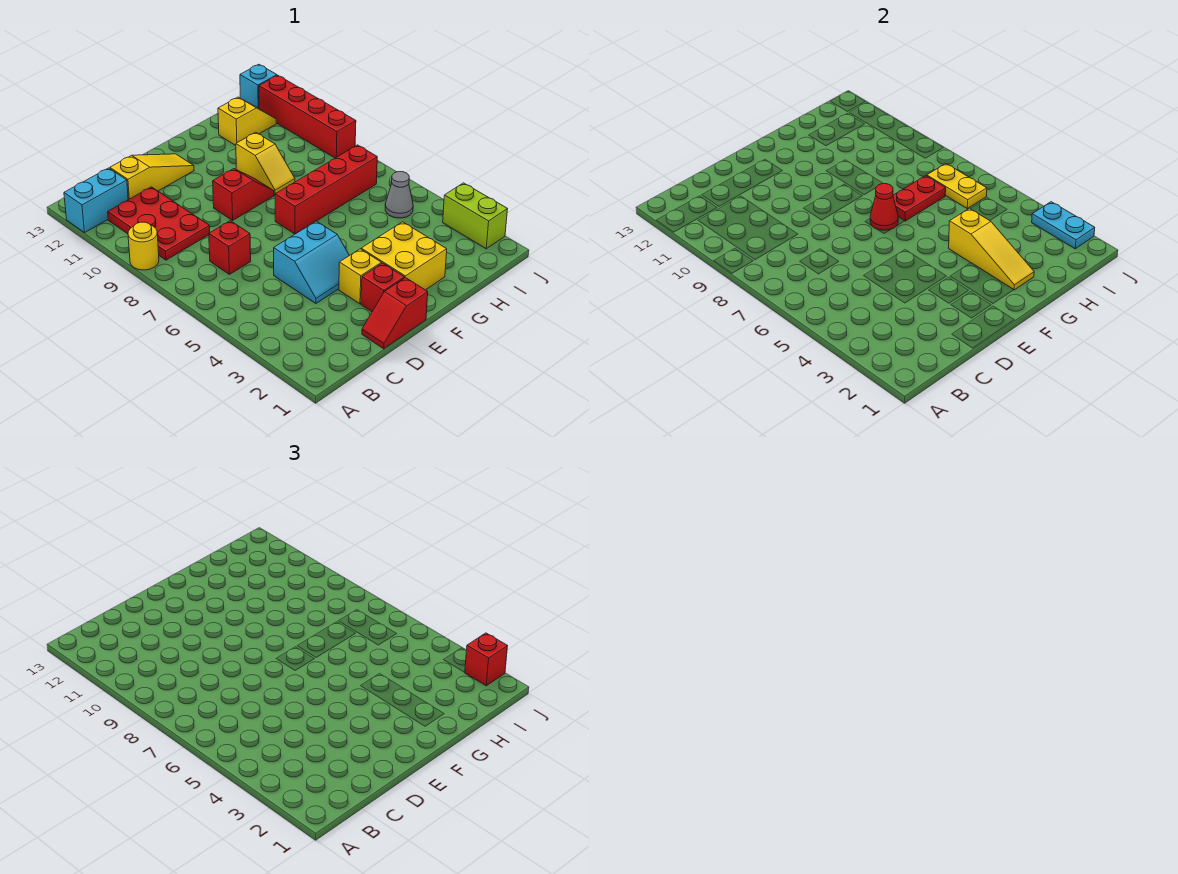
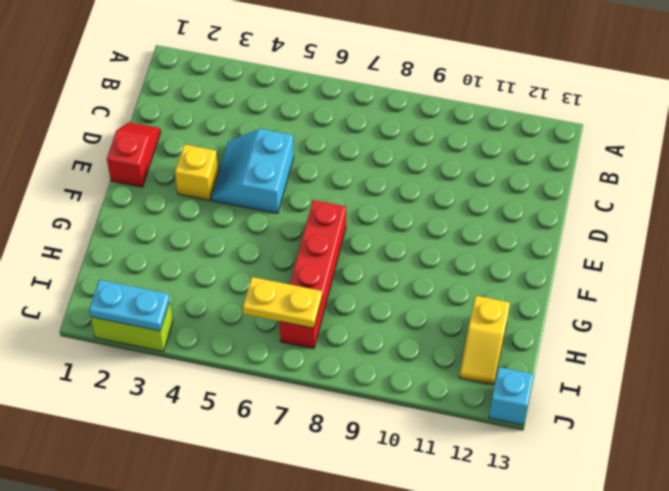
none -> yellow round brick A9 level 1
none -> cyan brick A12:B12 level 1
none -> red plate B9:C11 level 1

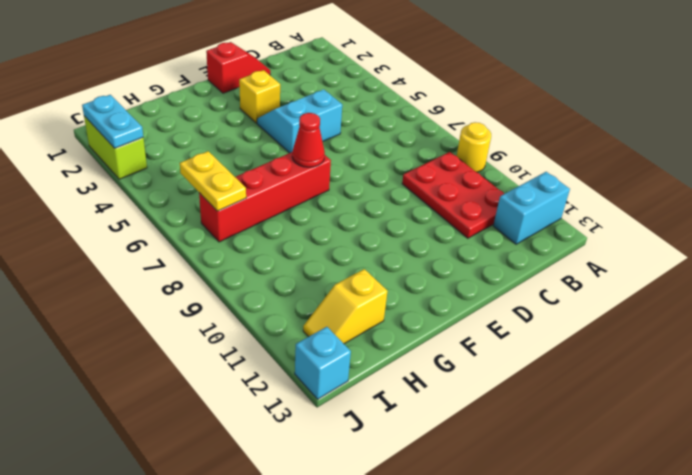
none -> red brick C7 level 1
none -> yellow slope C12:E12 level 1 top C
none -> red brick E2 level 1

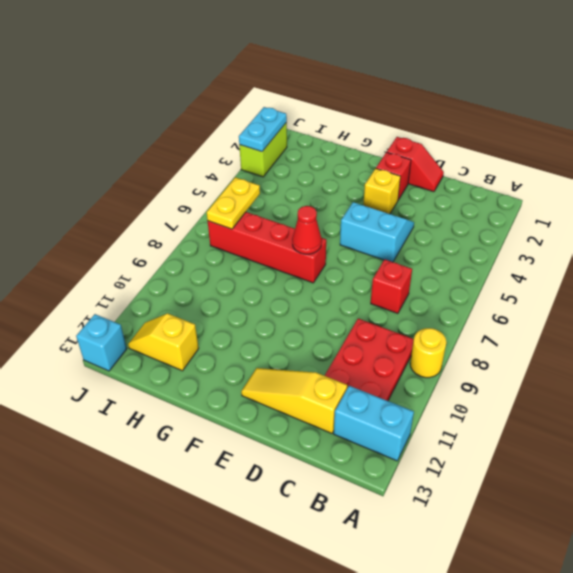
none -> red slope E9:F9 level 1 top E
none -> yellow brick F2:G3 level 1
none -> yellow slope G9:G10 level 1 top 10

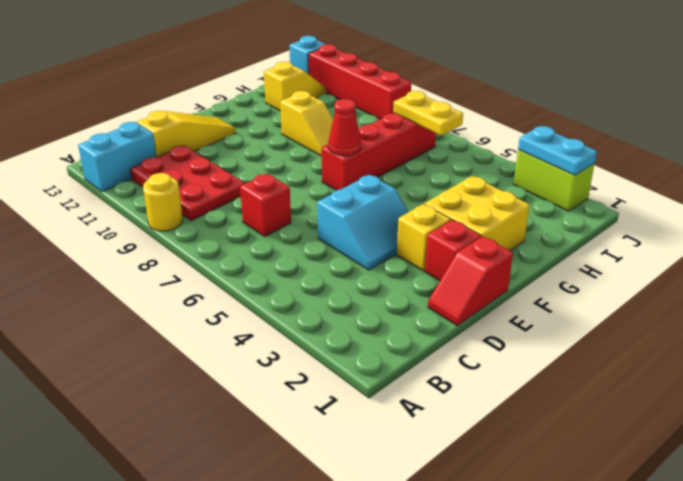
none -> red slope E9:F9 level 1 top E
none -> grey cone I5 level 1
none -> yellow slope G2:G4 level 2 top 4

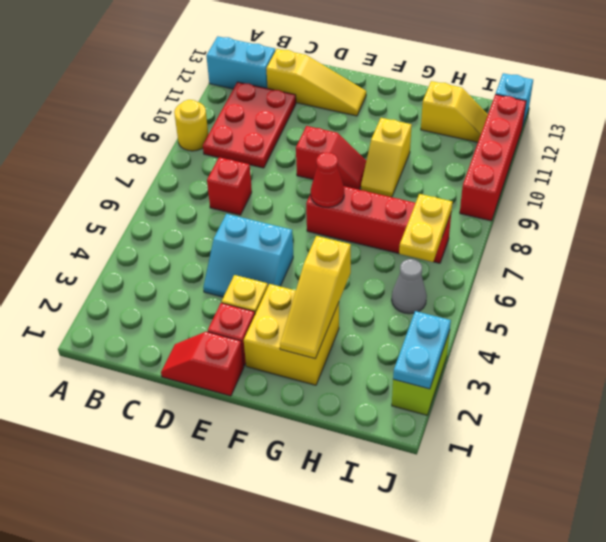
none -> red plate G7:H7 level 2
none -> red brick J2 level 3

